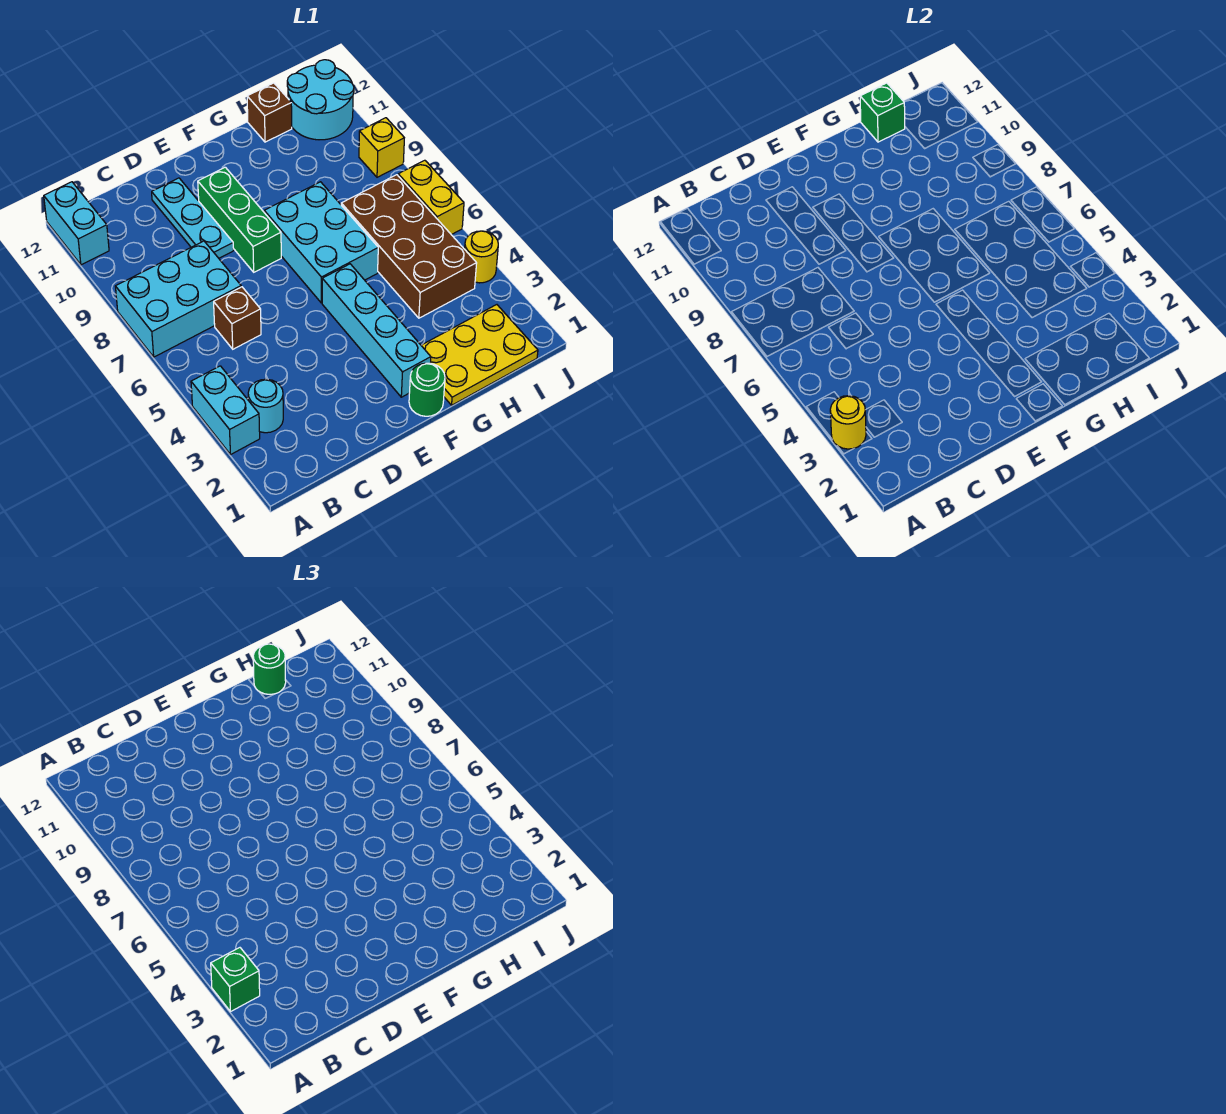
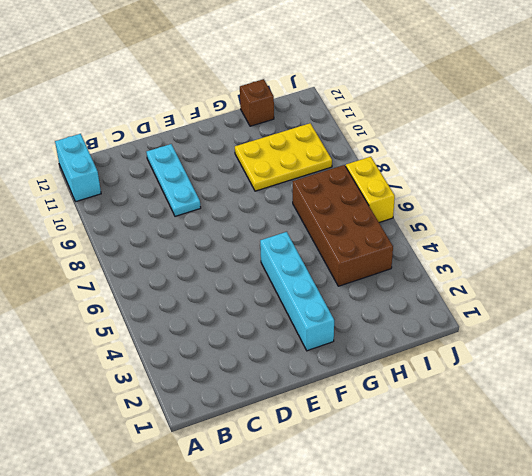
yellow plate G9:I10 level 1 -> yellow plate G1:I2 level 1
none -> cyan brick A3:A4 level 1
none -> cyan brick A7:C8 level 1
none -> cyan round brick B3 level 1

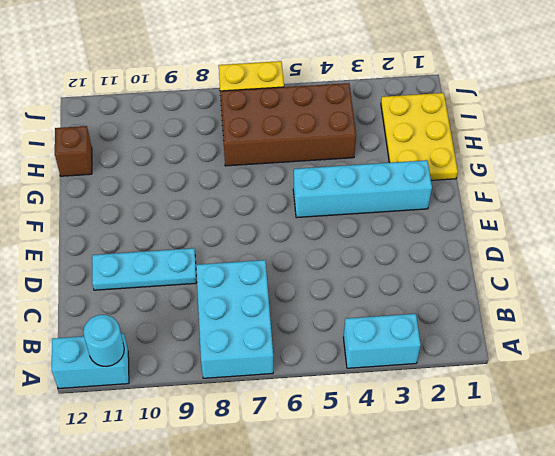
cyan round brick A11 level 2 -> cyan round brick B3 level 1
none -> brown brick C6 level 1
none -> green brick E8:E10 level 1
none -> green round brick F1 level 1

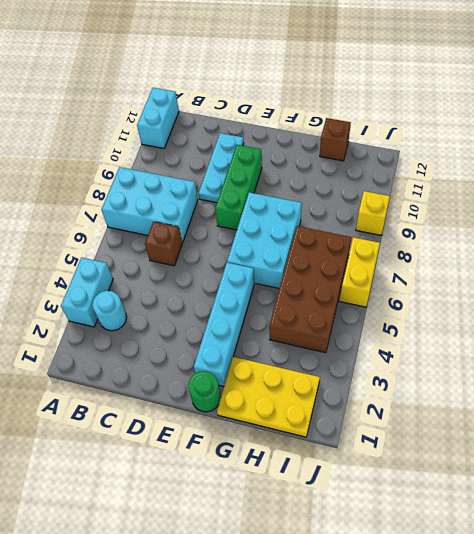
none -> cyan round brick I11:J12 level 1
none -> yellow round brick J4 level 1
none -> yellow round brick A3 level 2

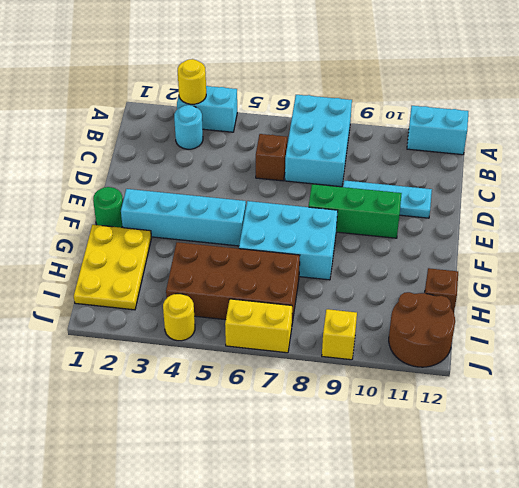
brown round brick I11:J12 level 1 -> cyan round brick I11:J12 level 1
none -> green brick H12 level 2
none -> green brick A3 level 3
none -> green round brick H12 level 3

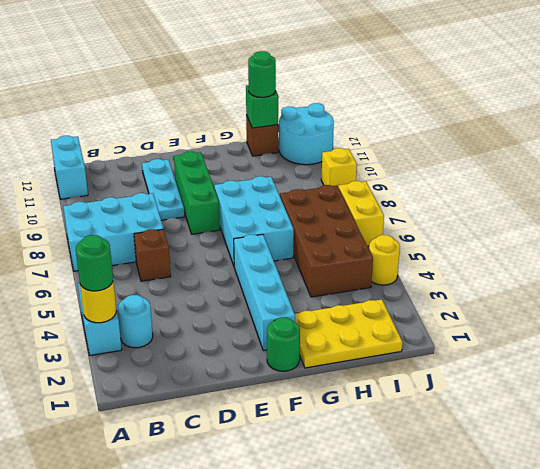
green round brick A3 level 3 -> green brick A3 level 3

